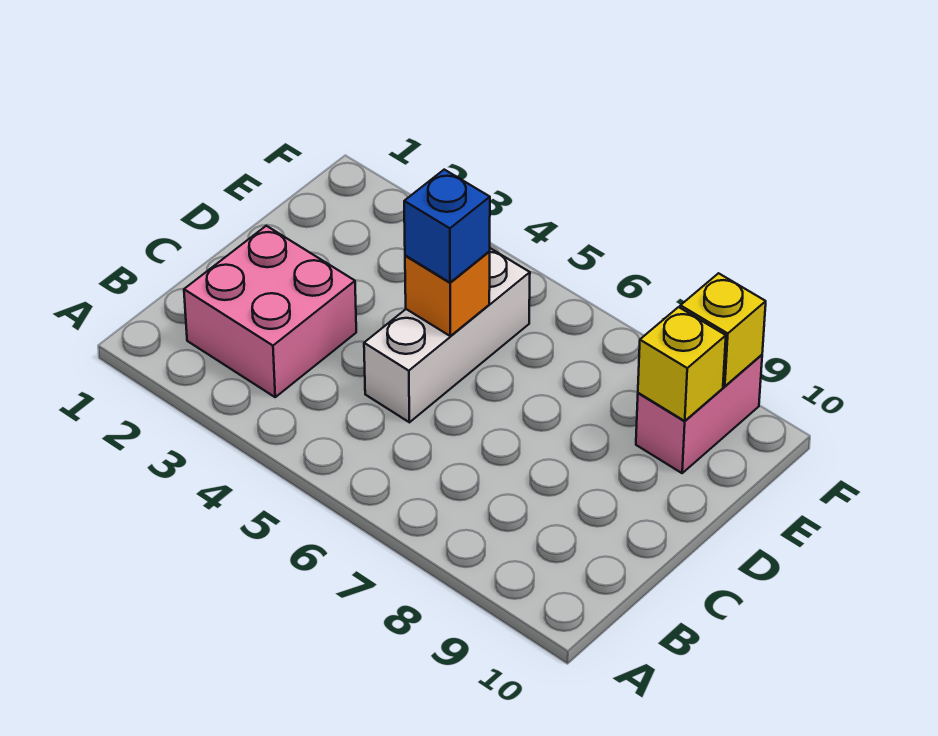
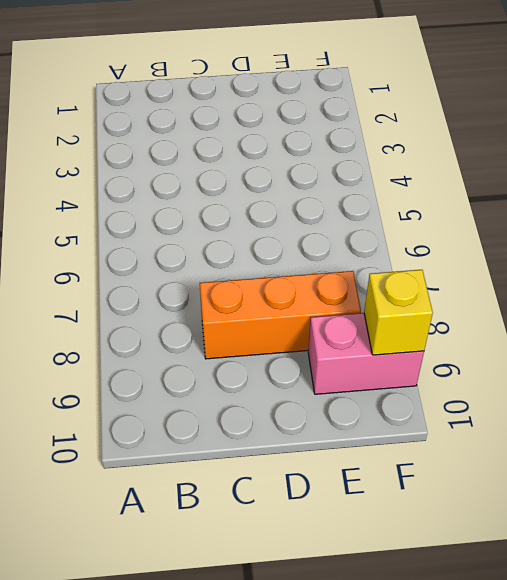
orange brick C8:E8 level 1 -> none
none -> pink brick B2:C3 level 1
none -> white brick C5:E5 level 1

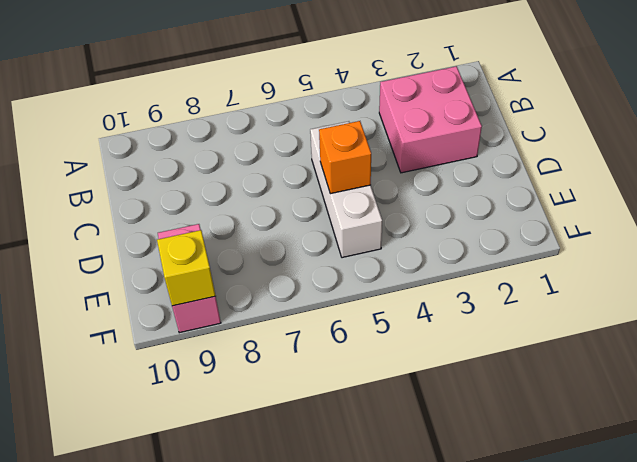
none -> yellow brick E9 level 2
none -> blue brick D5 level 3

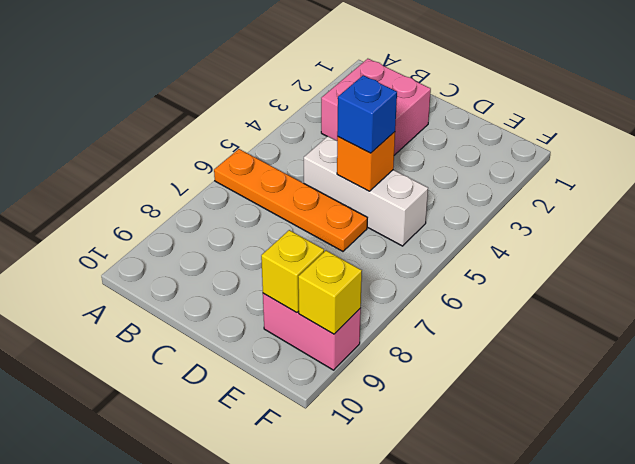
orange plate A6:D6 level 1 -> none

